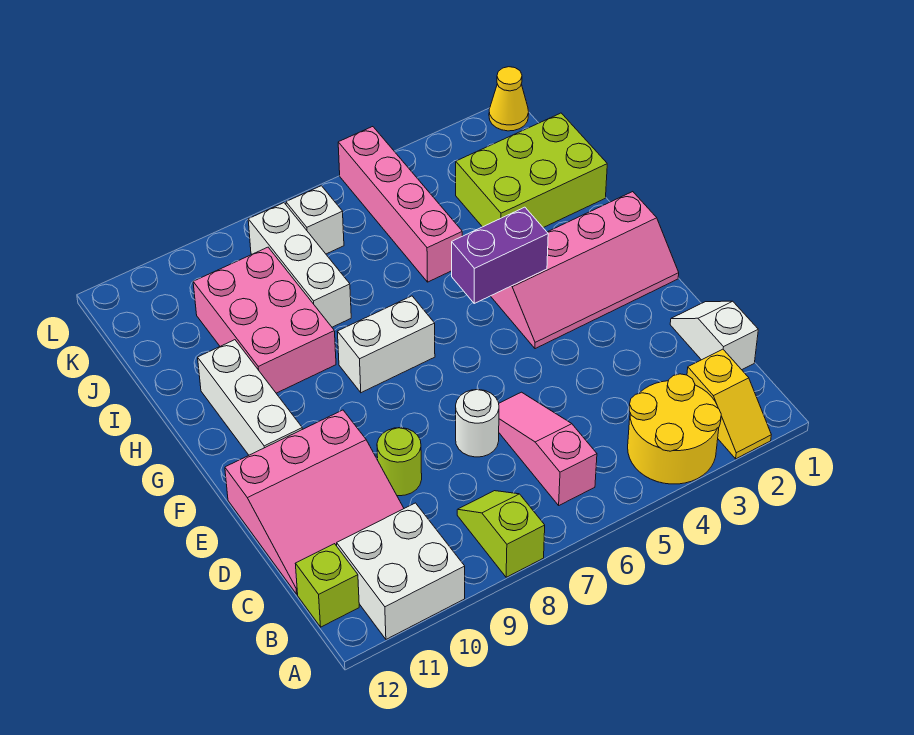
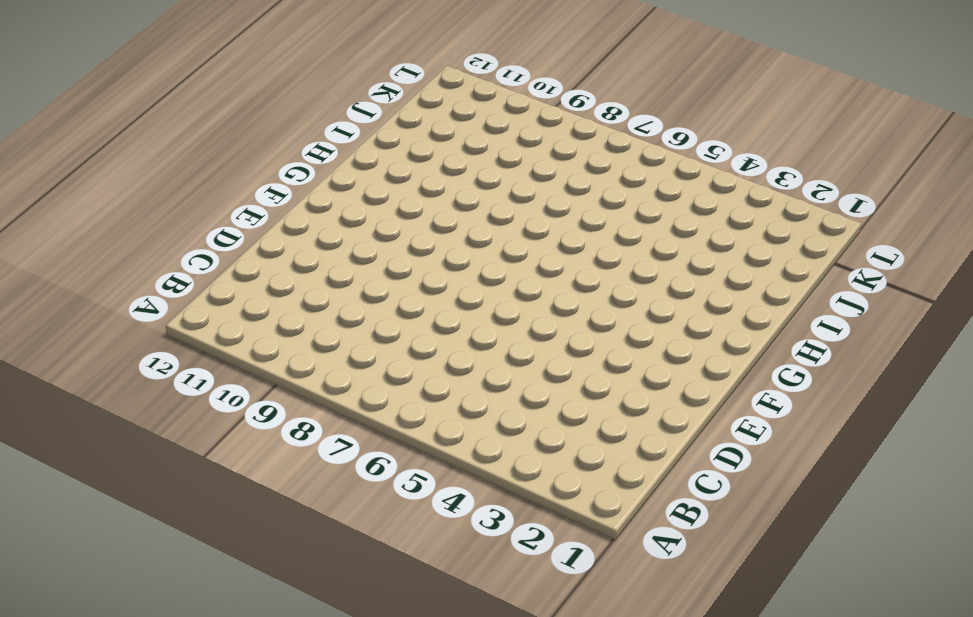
none -> yellow slope A2:B2 level 1 top B
none -> yellow round brick A3:B4 level 1
none -> lime slope A8:B8 level 1 top A

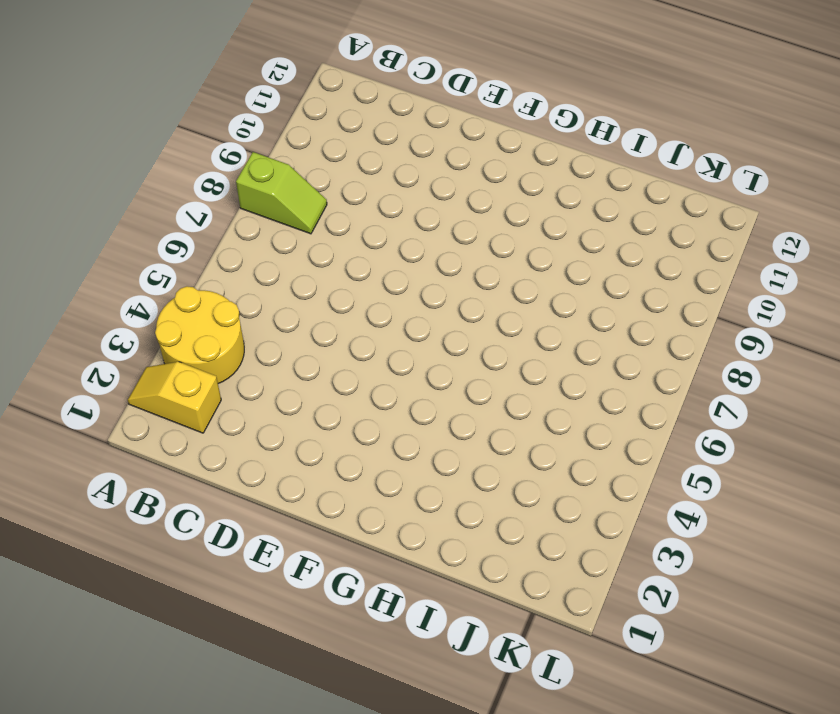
none -> white brick A10:B11 level 1
none -> pink slope B6:D6 level 1 top B
none -> lime brick B12 level 1

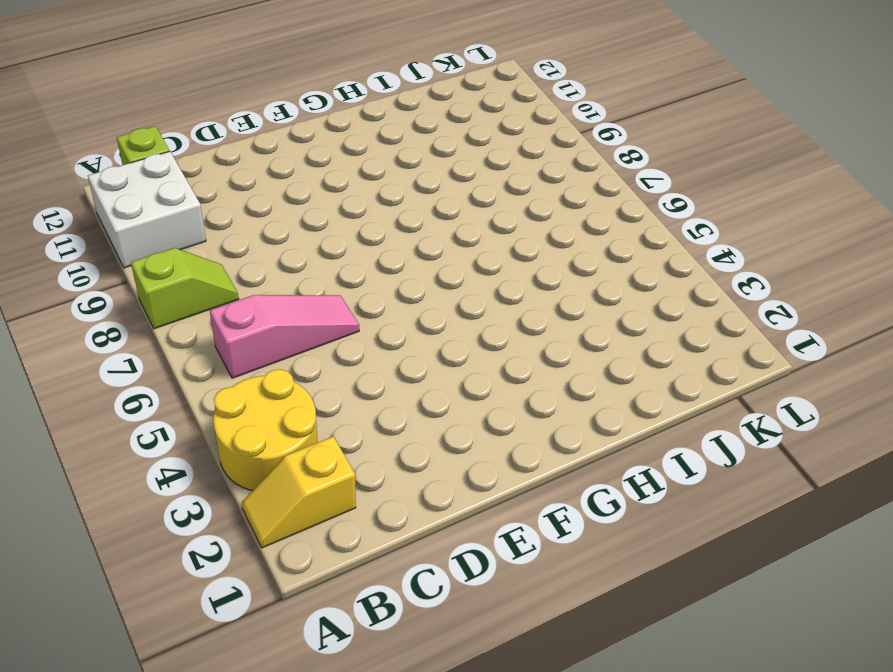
none -> white slope C1:D1 level 1 top C
none -> pink slope C10:E12 level 1 top E
none -> white round brick D7 level 1

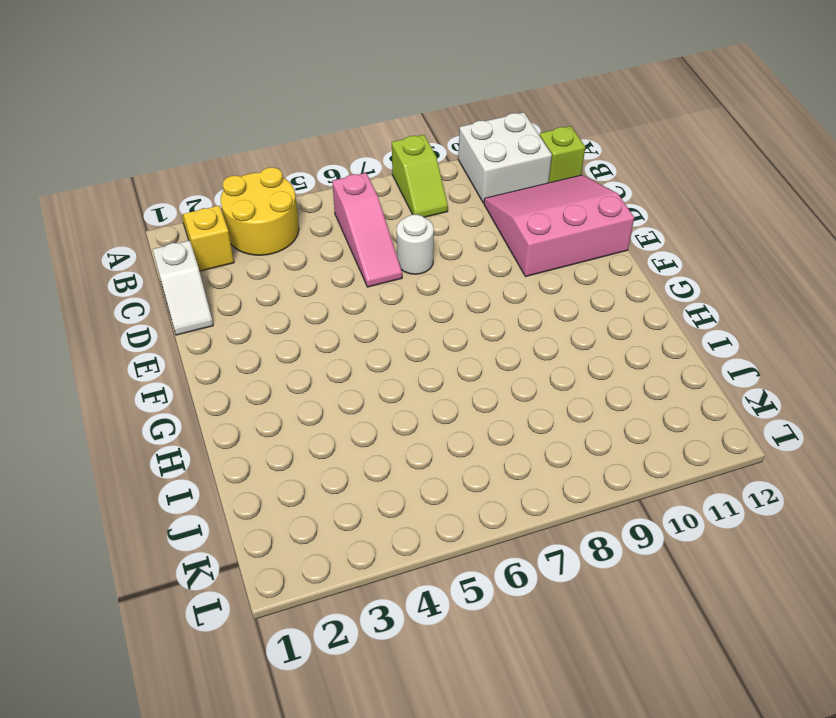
none -> lime round brick D9 level 1
none -> pink slope F1:G4 level 1 top G
none -> white brick F11:H11 level 1

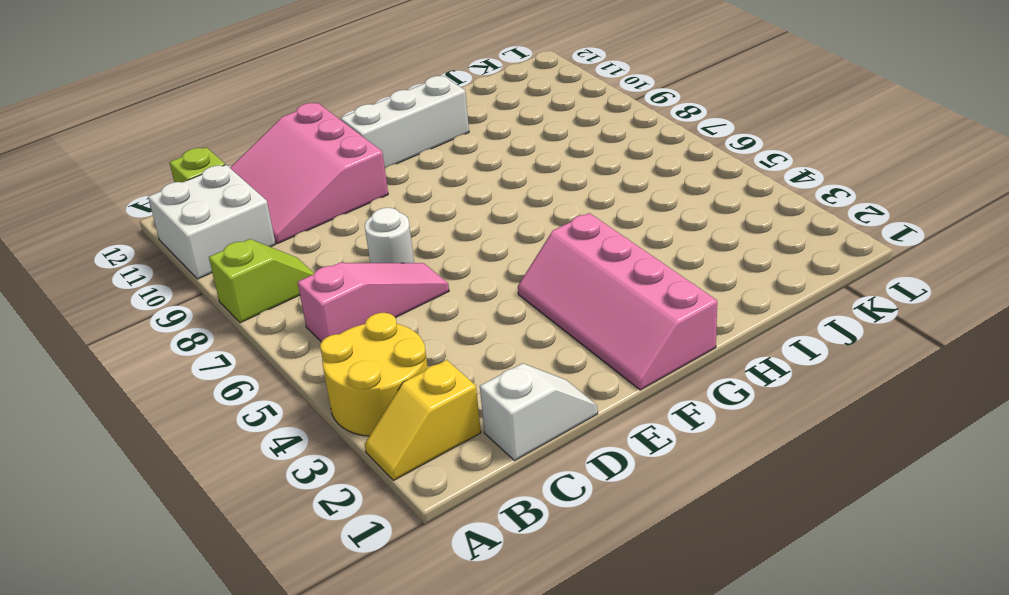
none -> lime round brick D9 level 1
none -> white brick G7:G8 level 1
none -> pink brick H9:J10 level 1

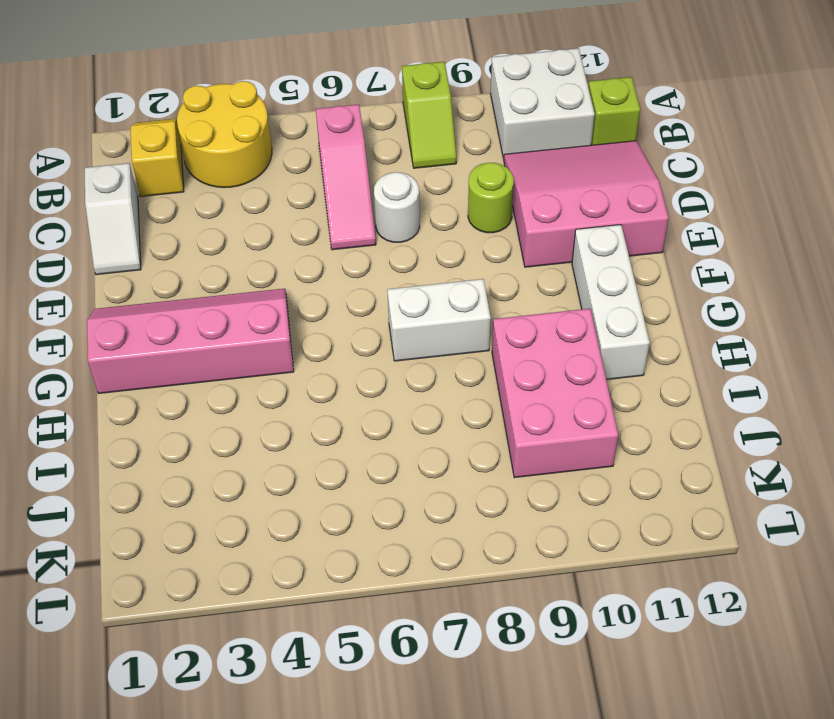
none -> lime brick I1:J3 level 1
none -> pink brick I5:L5 level 1
none -> white brick I8:K8 level 1

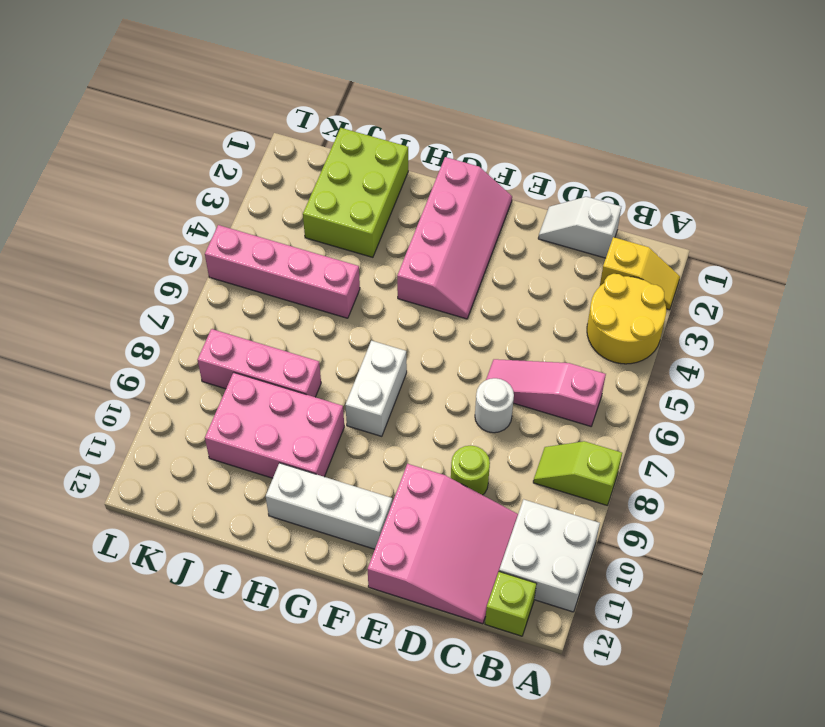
pink brick I8:K8 level 1 -> white brick I8:K8 level 1
none -> white brick K7 level 1
none -> yellow cone L1 level 1
none -> purple brick G4:G5 level 2

